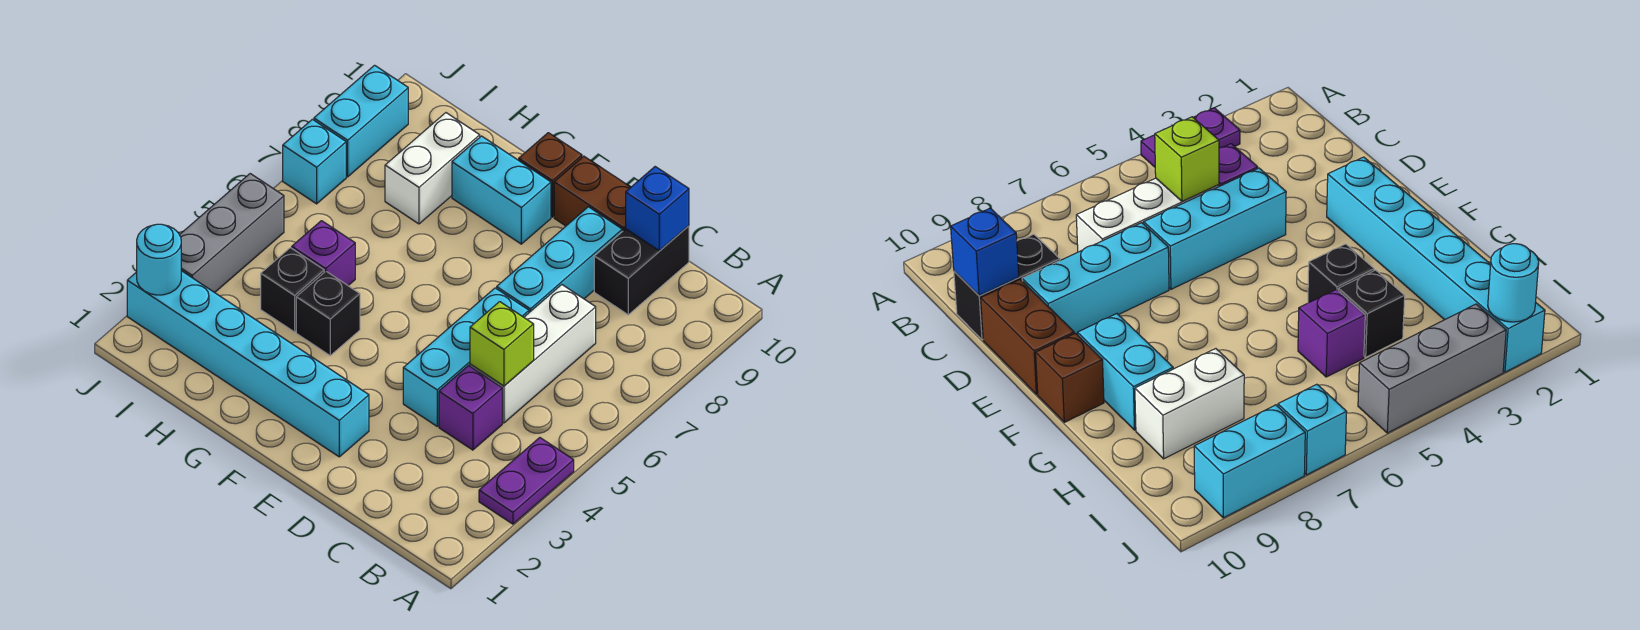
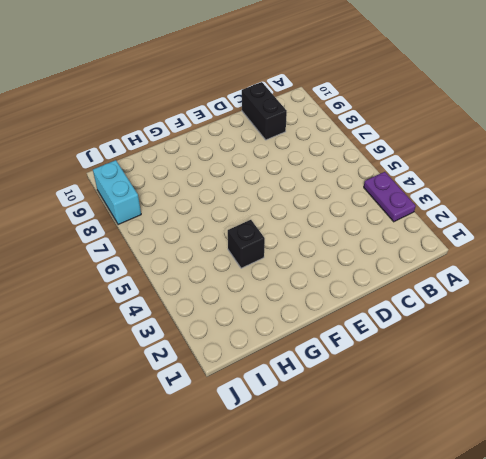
none -> purple brick C4 level 1
none -> white brick C5:C7 level 1
none -> cyan brick D4:D6 level 1

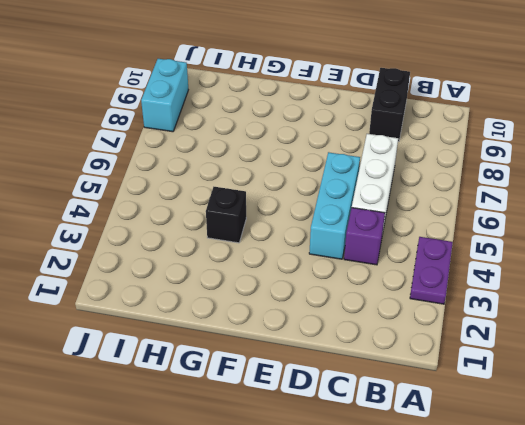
none -> cyan brick D7:D9 level 1
none -> brown brick D10:E10 level 1
none -> cyan brick E2:J2 level 1

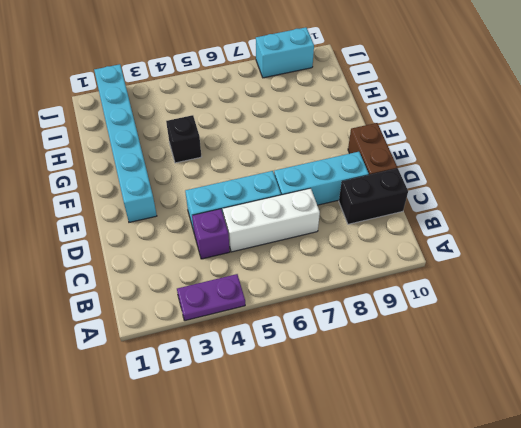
none -> cyan brick F9:G9 level 1
none -> brown brick F10 level 1
none -> black brick H4 level 1

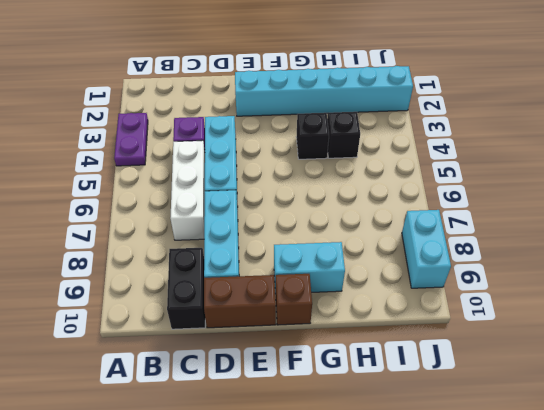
none -> purple brick H5 level 1
none -> white brick H8:H9 level 1
none -> grey brick J3:J5 level 1

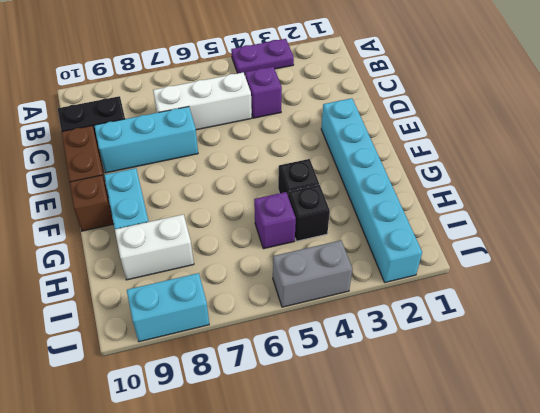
grey brick J4:J5 level 1 -> grey brick J3:J5 level 1
none -> cyan brick D4:D6 level 1
none -> cyan brick J7 level 1
none -> lime brick C5 level 2

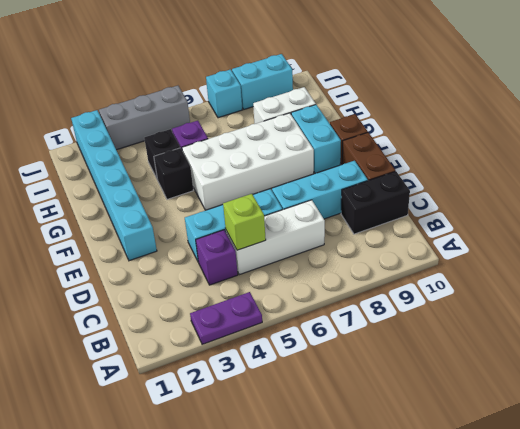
white brick F5:G8 level 1 -> none
none -> blue brick C10 level 2
none -> cyan round brick J2 level 2

